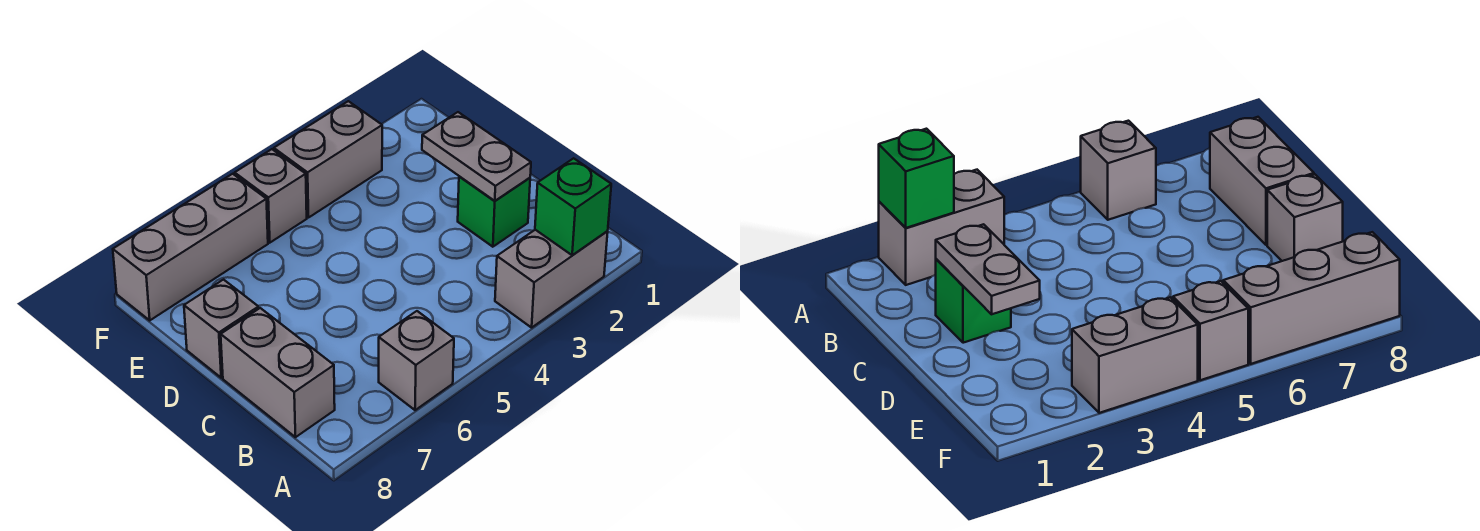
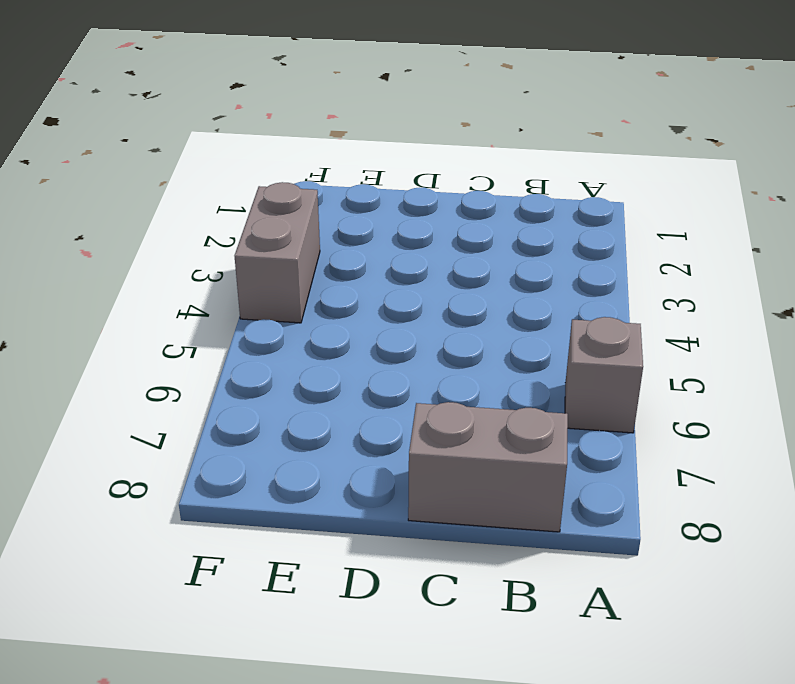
none -> grey brick A2:A3 level 1
none -> green brick C2 level 1

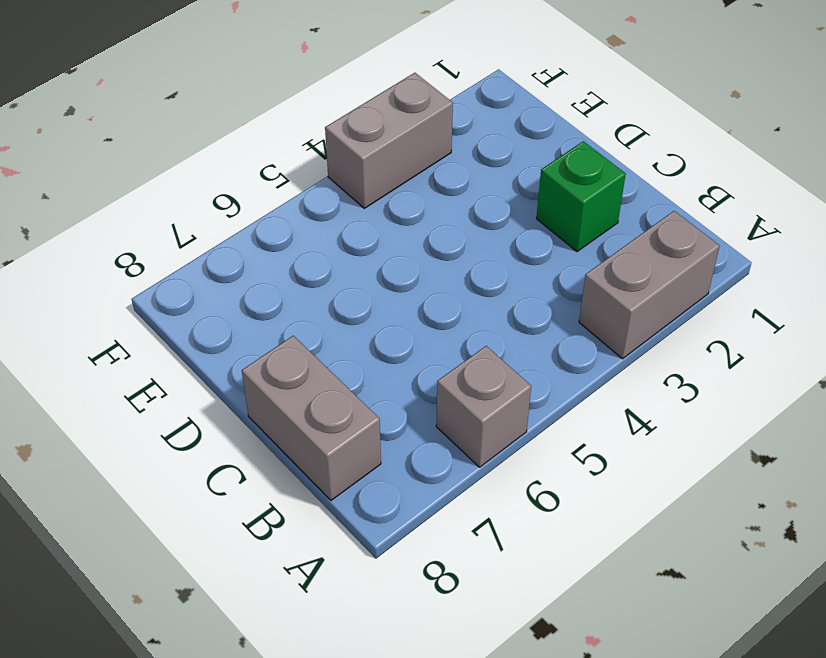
none -> grey brick D8 level 1
none -> grey brick F5 level 1

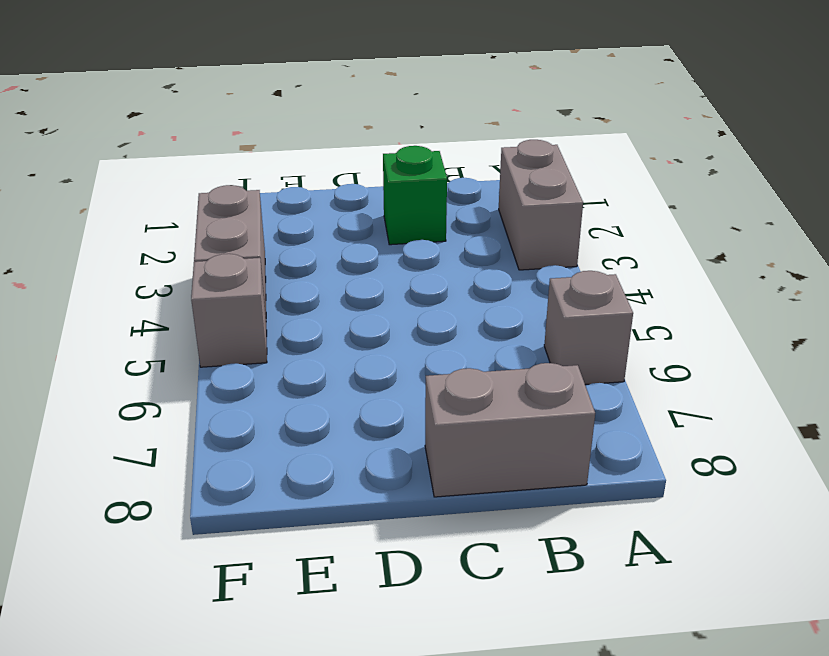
none -> grey brick D8 level 1
none -> grey brick F6:F8 level 1

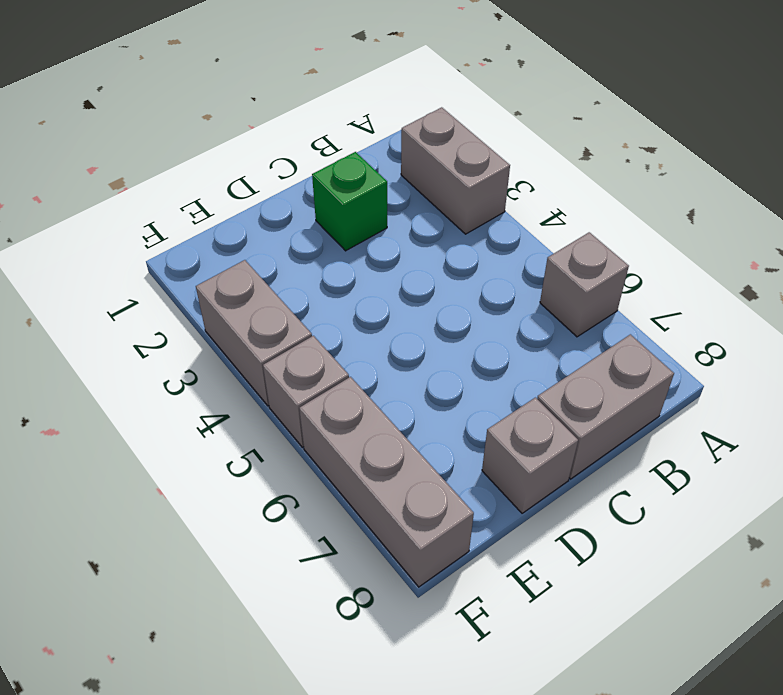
none -> green brick A2 level 2
none -> grey plate C2:D2 level 2

